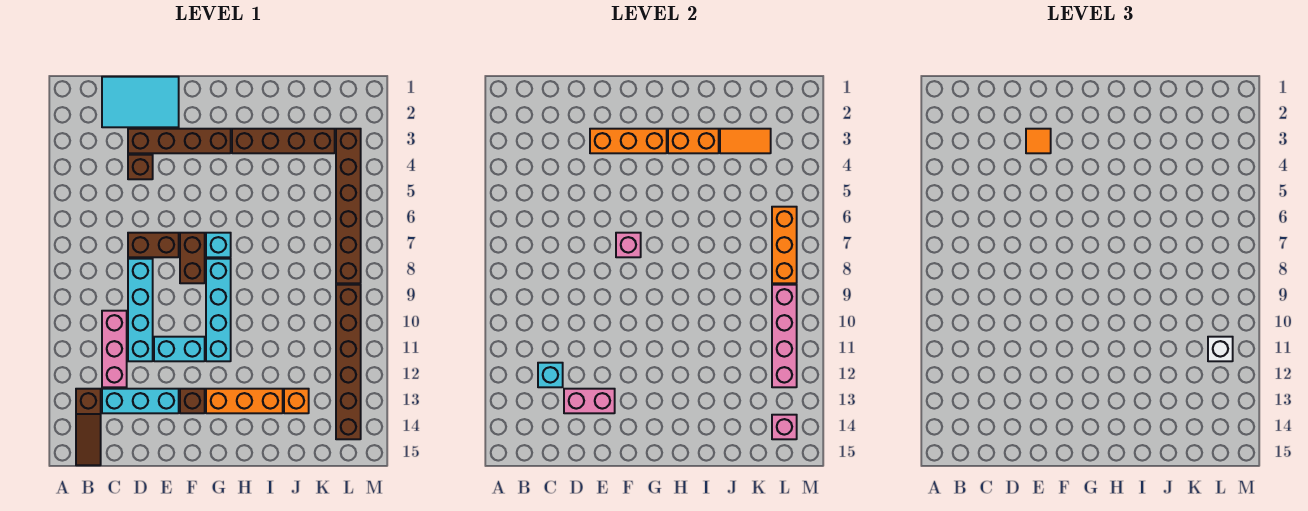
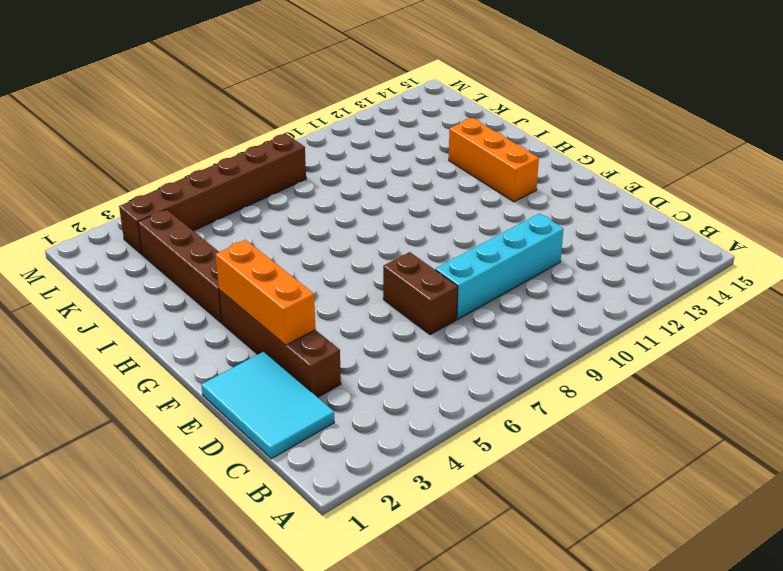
none -> brown slope B13:B15 level 1 top 13
none -> pink brick C10:C12 level 1
none -> cyan brick C13:E13 level 1

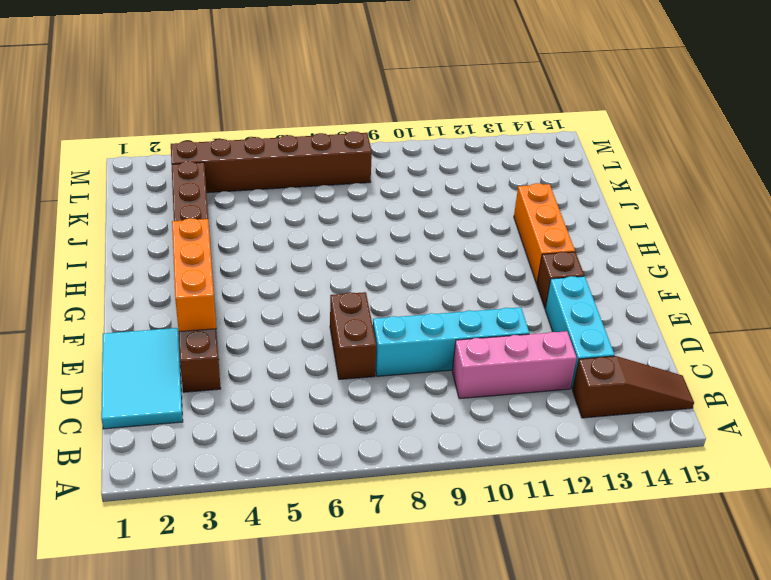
none -> brown brick D4 level 1
none -> cyan brick E11:F11 level 1
none -> brown brick F7:F8 level 1

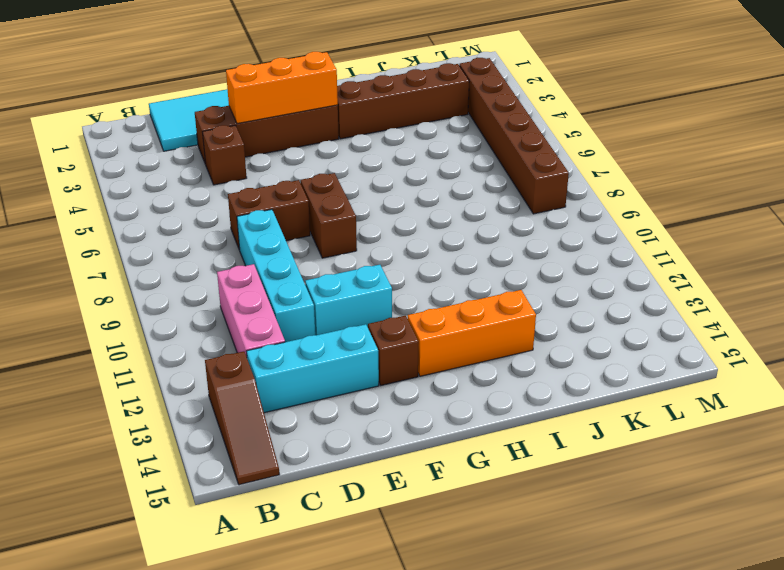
none -> cyan brick G7 level 1
none -> cyan brick G8:G11 level 1
none -> orange brick J13 level 1

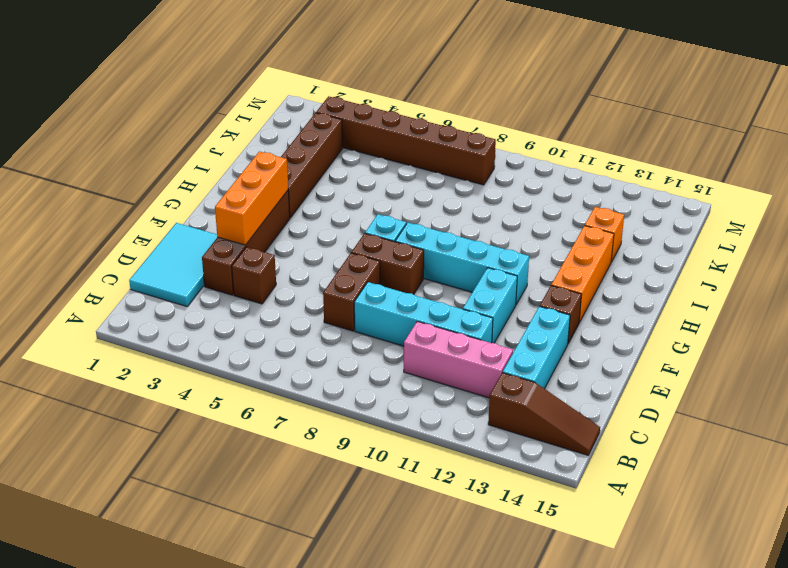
none -> brown brick L9:L14 level 1
none -> cyan brick C12 level 2
none -> pink brick D13:E13 level 2

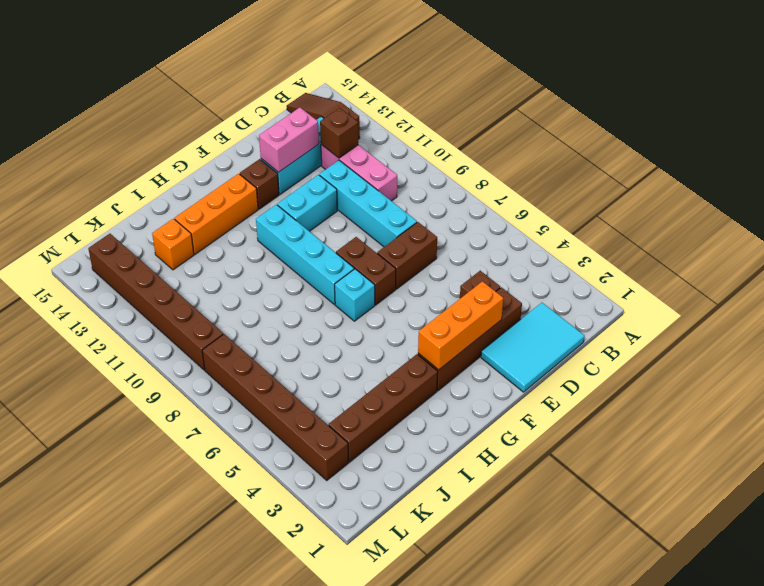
brown brick C12 level 2 -> cyan brick C12 level 2
none -> pink brick F7 level 2
none -> orange brick H3:I3 level 2
none -> orange tile J3:K3 level 2

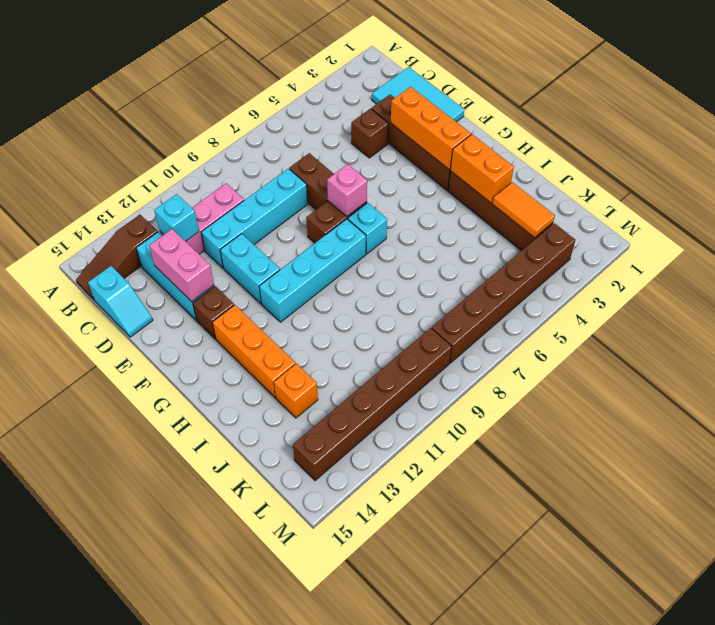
cyan slope C15:D15 level 1 top C -> none
none -> orange brick L6:L8 level 2
none -> pink brick L9:L12 level 2
none -> pink brick L14 level 2

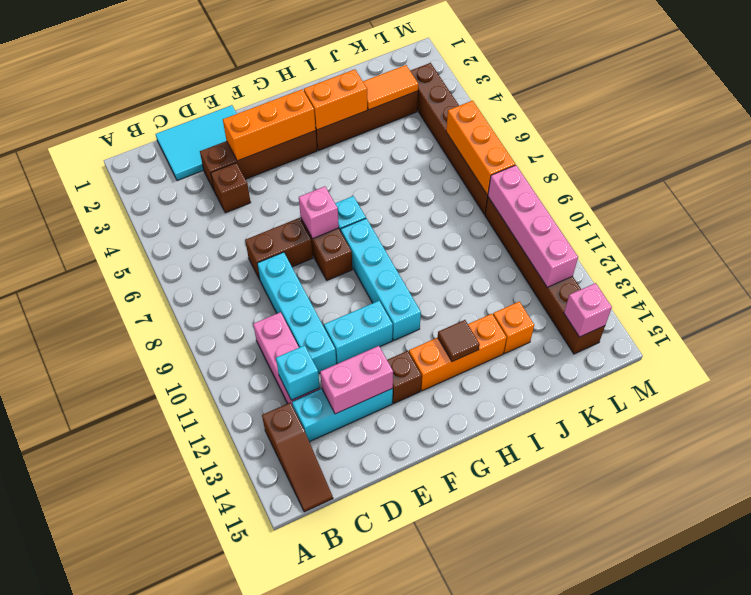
brown tile H13 level 2 -> none
none -> orange tile E3 level 3
none -> white brick L11 level 3

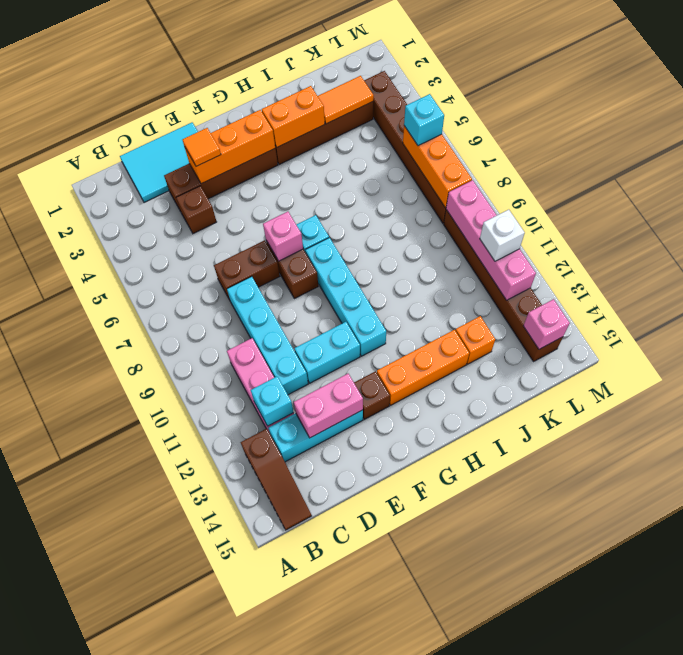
cyan brick L6 level 3 -> none

